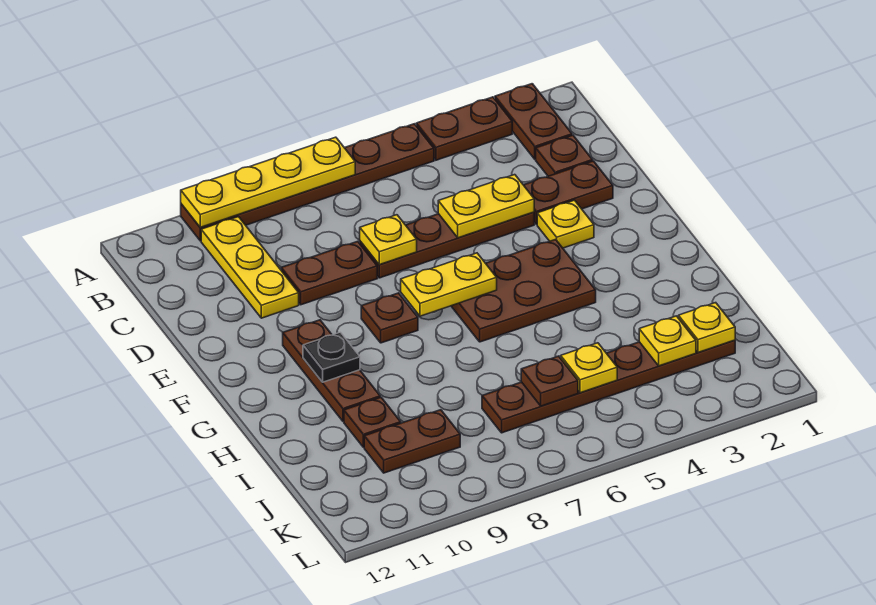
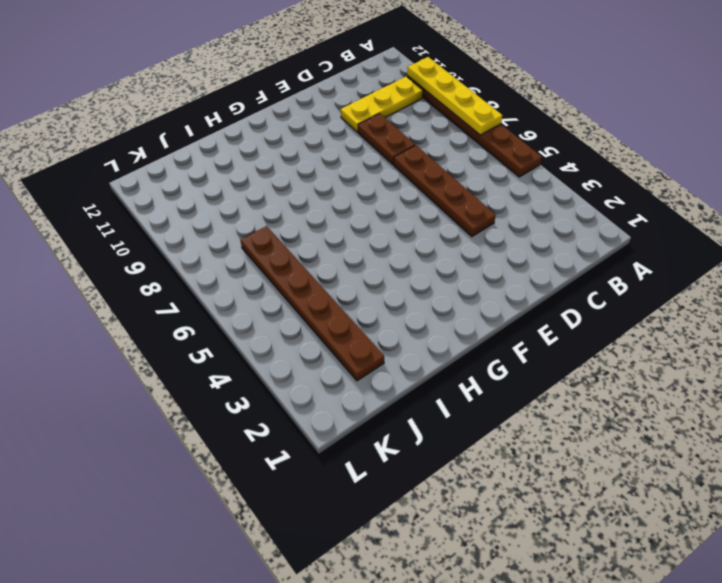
none -> brown plate A2:B2 level 1
none -> brown plate A3:A4 level 1
none -> brown plate C2 level 1

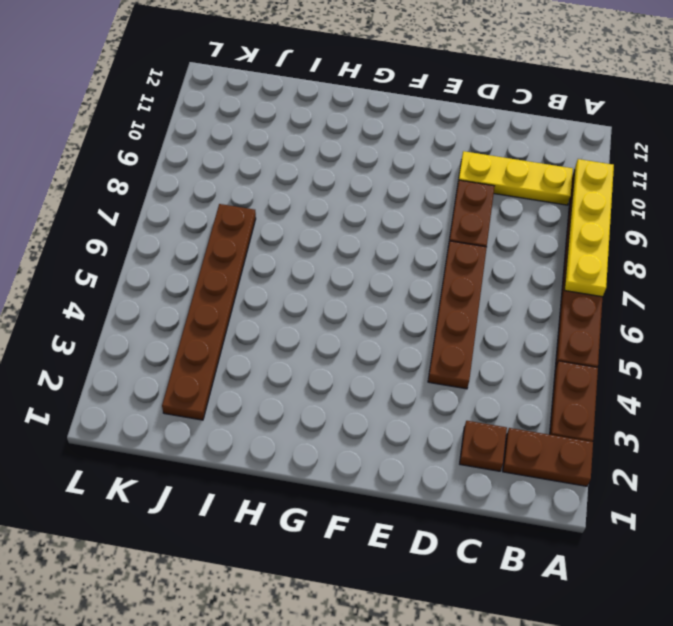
none -> brown plate D2:D3 level 1
none -> yellow plate E3 level 1
none -> brown plate F4:G6 level 1

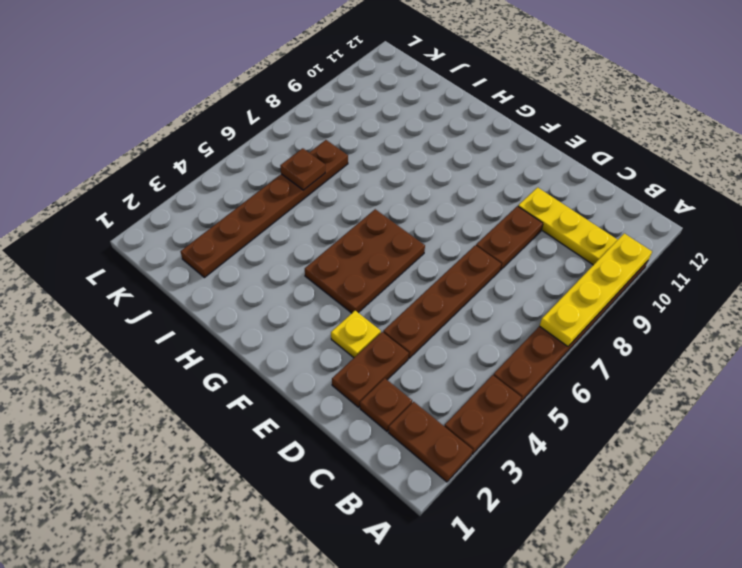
none -> brown plate F8 level 1
none -> brown plate F10:H10 level 1
none -> brown plate I10 level 1

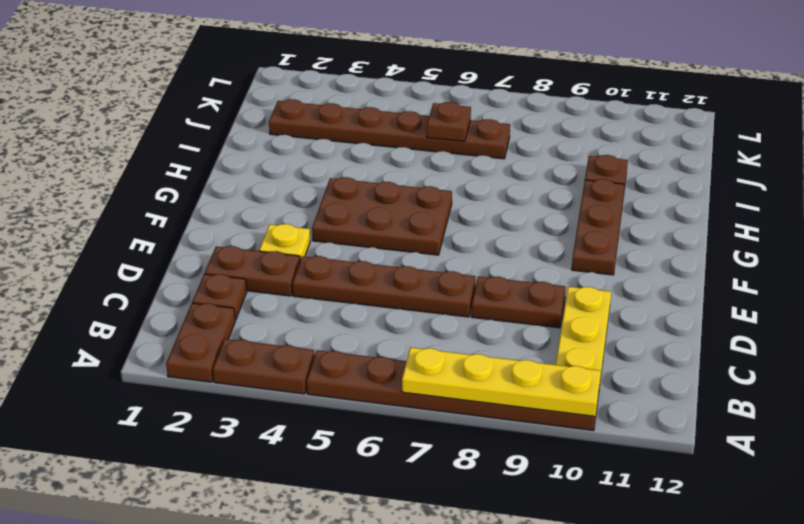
none -> brown plate F8 level 1
none -> brown plate J9:J10 level 1
none -> yellow plate D4:D5 level 2

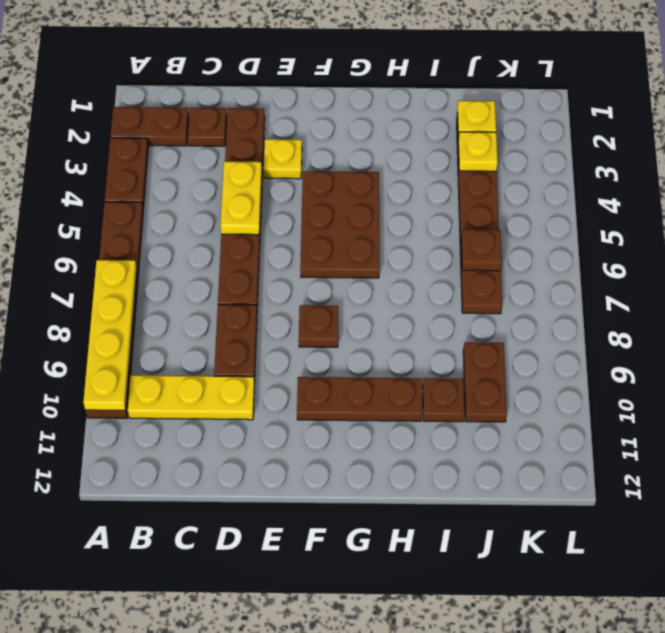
none -> yellow plate D7 level 2
none -> yellow plate F6:F7 level 2
none -> black plate G10 level 2

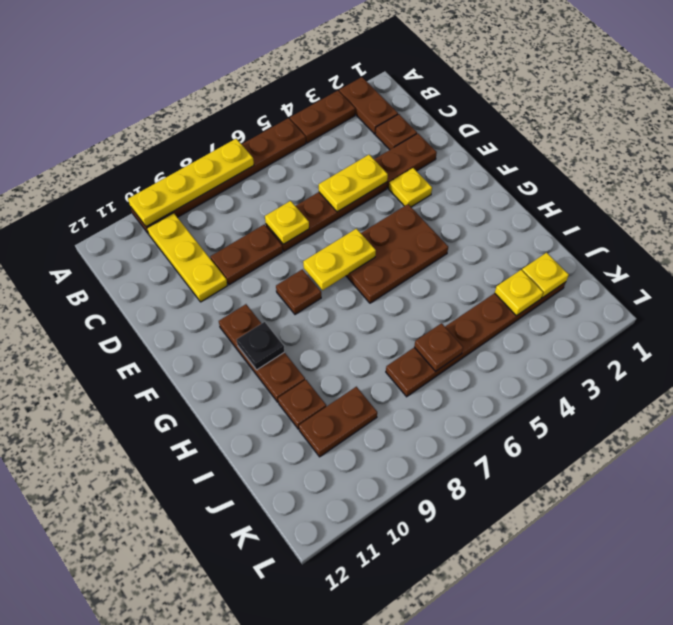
none -> yellow plate J5 level 2

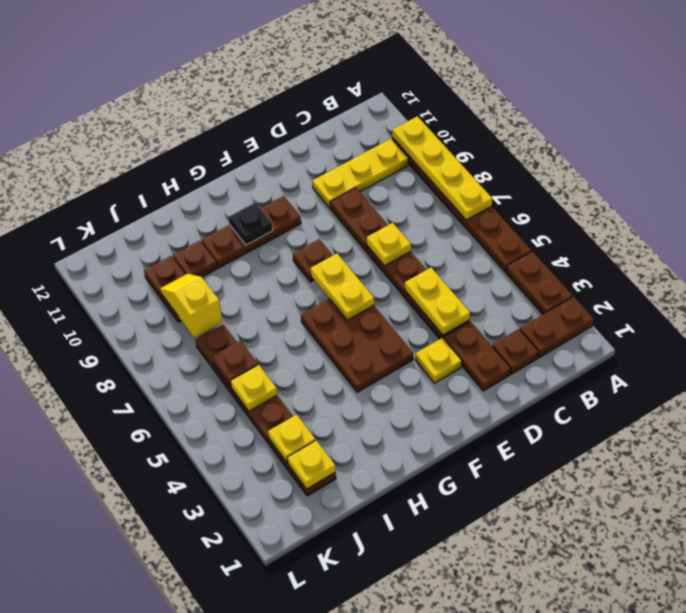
yellow slope J8:J9 level 2 top 8 -> none

